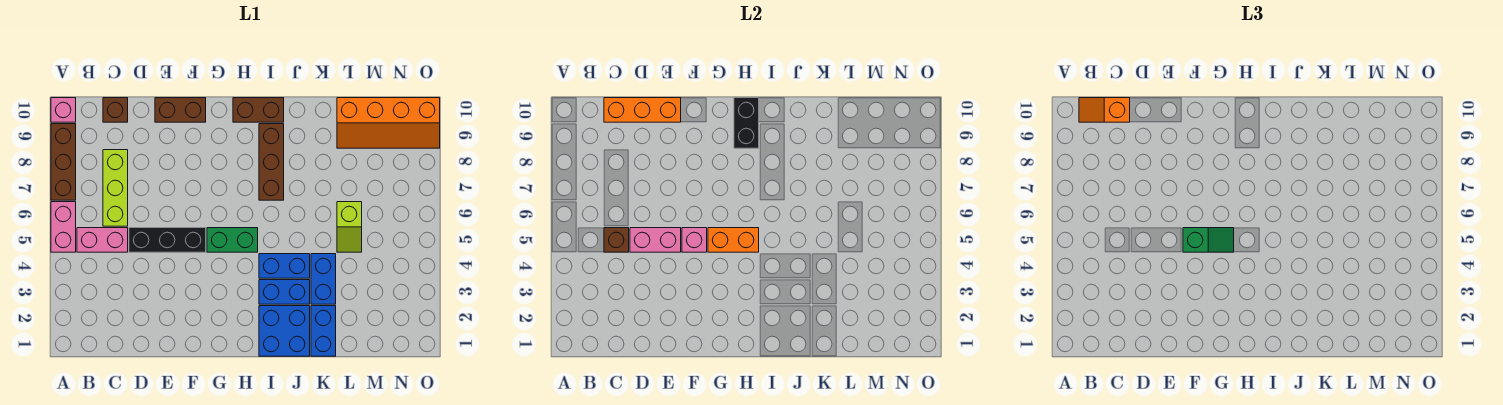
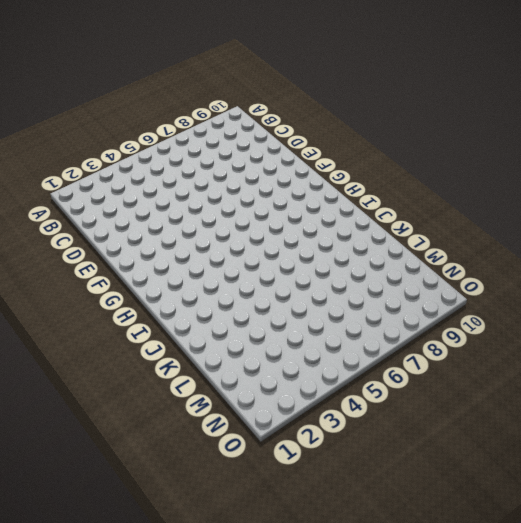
none -> pink brick A5:A6 level 1
none -> brown brick A7:A9 level 1
none -> pink brick A10 level 1

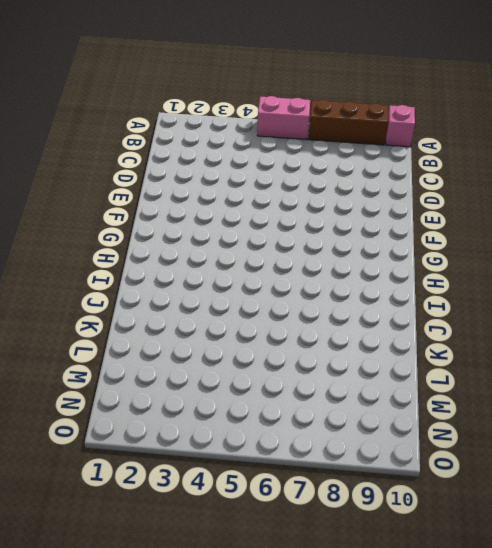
none -> pink brick B5:C5 level 1
none -> lime brick C6:C8 level 1
none -> brown brick C10 level 1

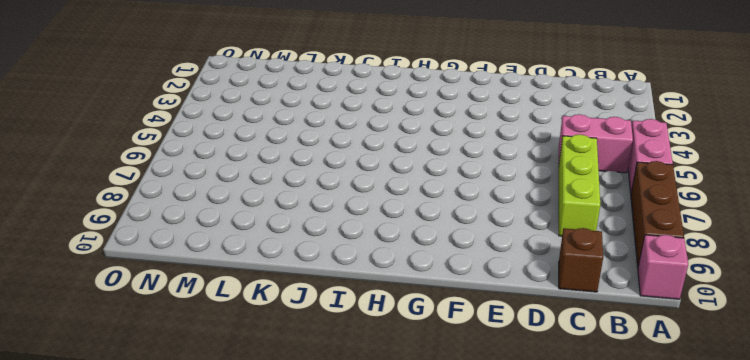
none -> black brick D5:F5 level 1
none -> brown brick E10:F10 level 1
none -> green brick G5:H5 level 1

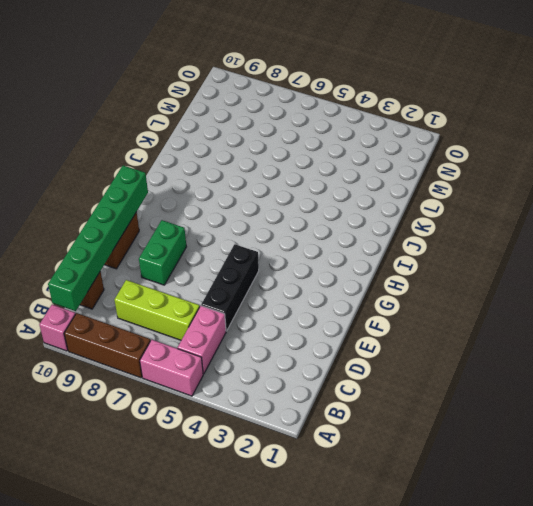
green brick B10:G10 level 2 -> orange brick C10:E10 level 2
green brick E8:F8 level 1 -> green brick G5:H5 level 1
none -> brown brick H10:I10 level 1
none -> blue brick I1:J2 level 1
none -> blue brick I3:J3 level 1

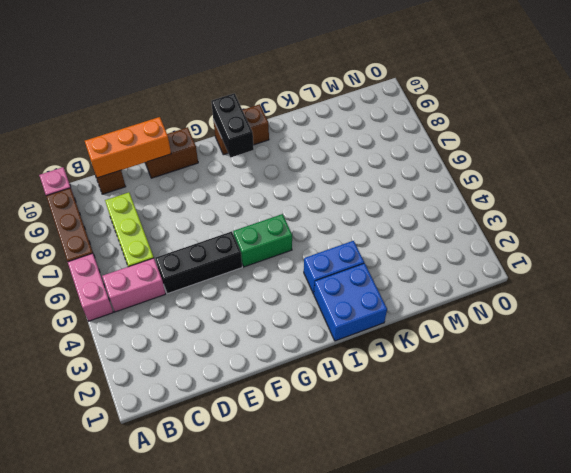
none -> blue brick I4:J4 level 1
none -> brown brick I7:I9 level 1
none -> blue brick K1:K2 level 1

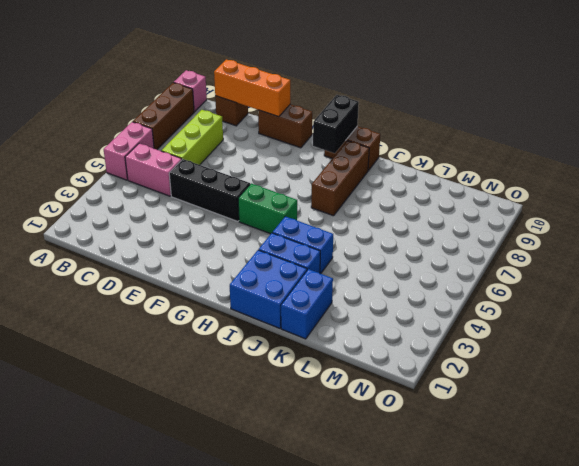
none -> blue brick K3:K4 level 1
none -> lime slope L5:L6 level 1 top 6
none -> orange slope L9:O10 level 1 top 10

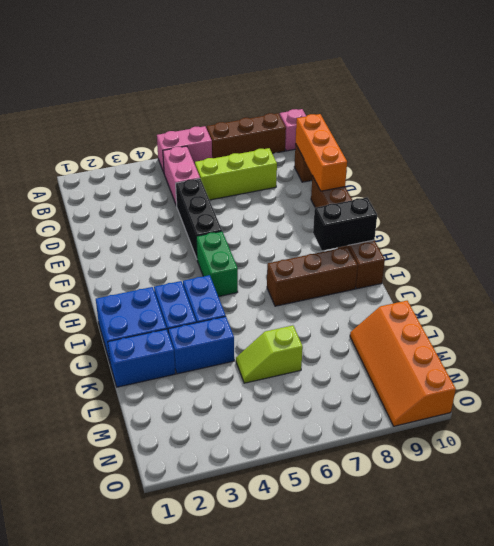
none -> brown brick C5 level 2
none -> pink brick D5:E5 level 2
none -> pink brick F5 level 2

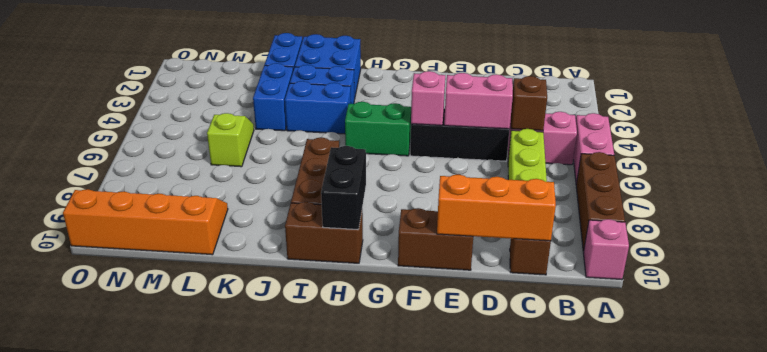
none -> orange brick G5:H5 level 2
none -> orange slope B10:C10 level 3 top C
none -> green slope F5:G5 level 3 top F

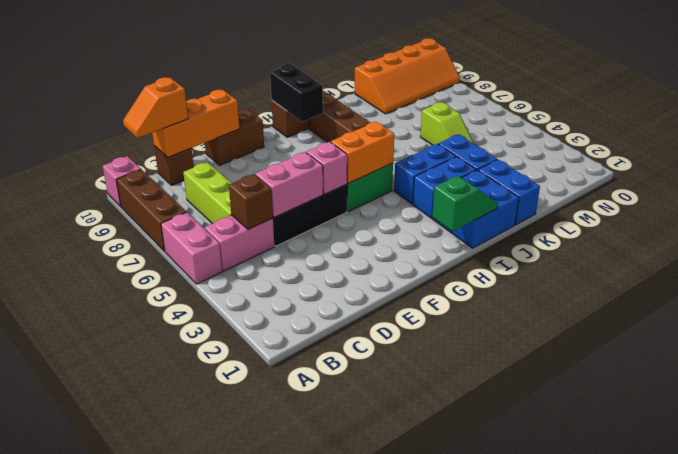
green slope H1:I1 level 2 top H -> green slope F5:G5 level 3 top F

